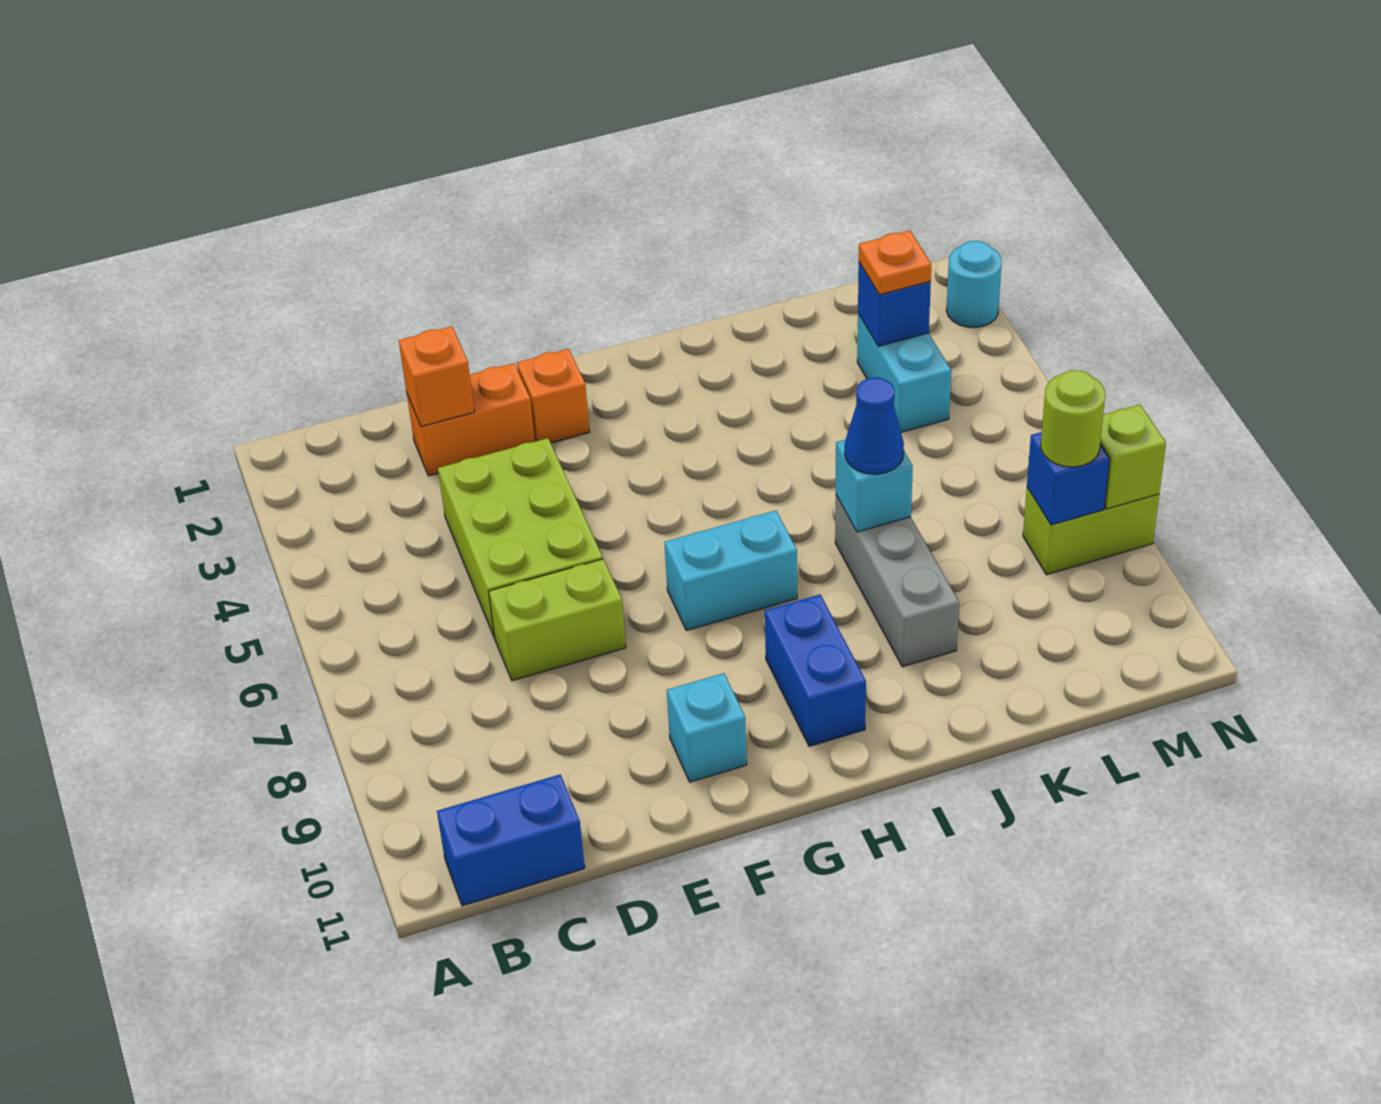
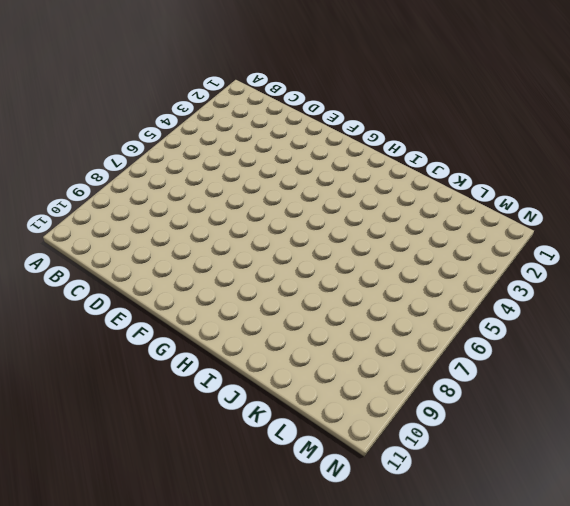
none -> blue brick B11:C11 level 1
none -> orange brick D2:E2 level 1
none -> lime brick D4:E6 level 1

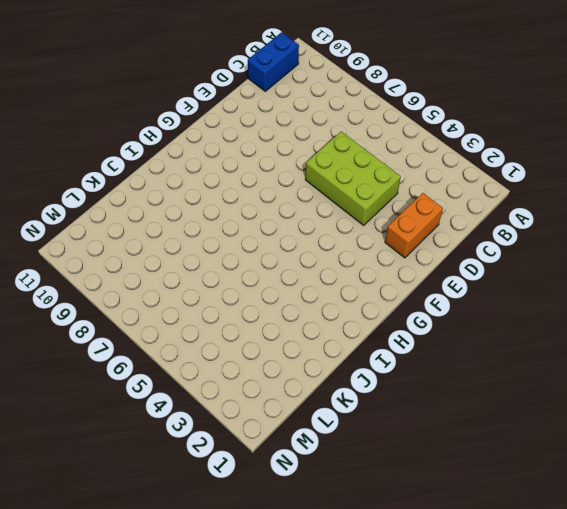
none -> lime brick D7:E7 level 1
none -> orange brick F2 level 1
none -> cyan brick F10 level 1

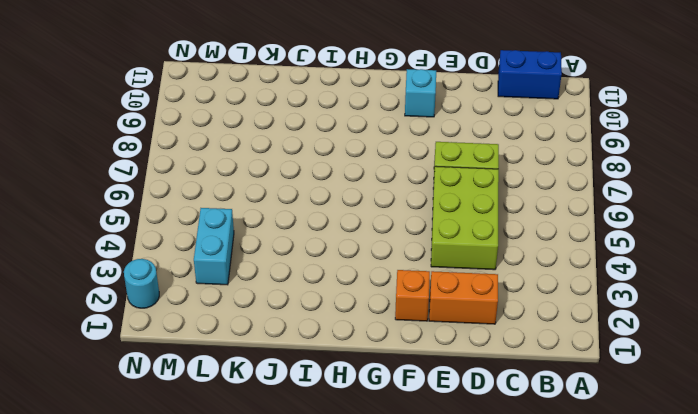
none -> cyan brick G7:H7 level 1
none -> blue brick H9:H10 level 1
none -> grey brick J7:J9 level 1

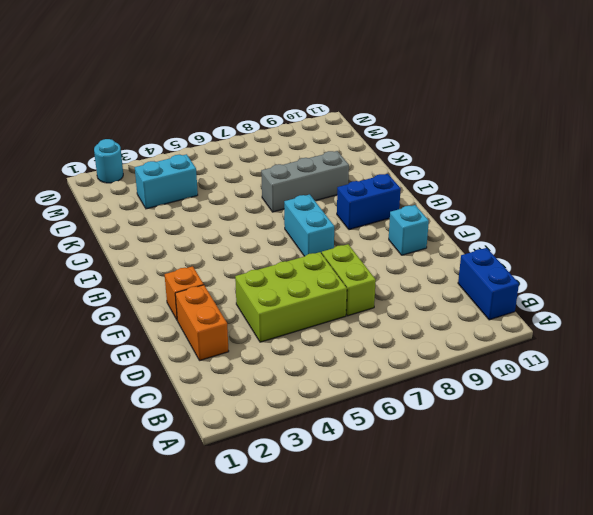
none -> lime brick M8:N8 level 1
none -> orange brick D2 level 2
none -> cyan brick J7 level 2

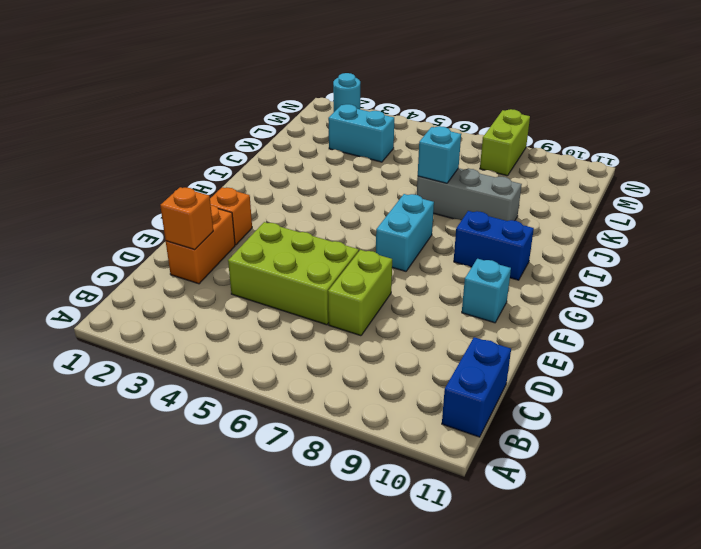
none -> blue brick L3 level 2
none -> blue brick M8 level 2
none -> lime brick N8 level 2

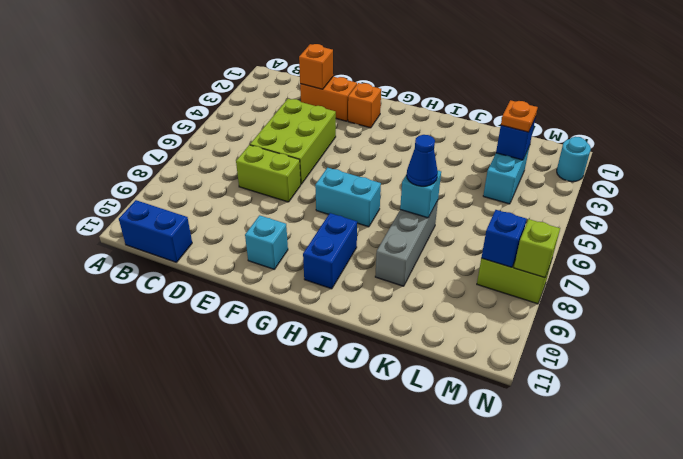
none -> lime round brick M8 level 3

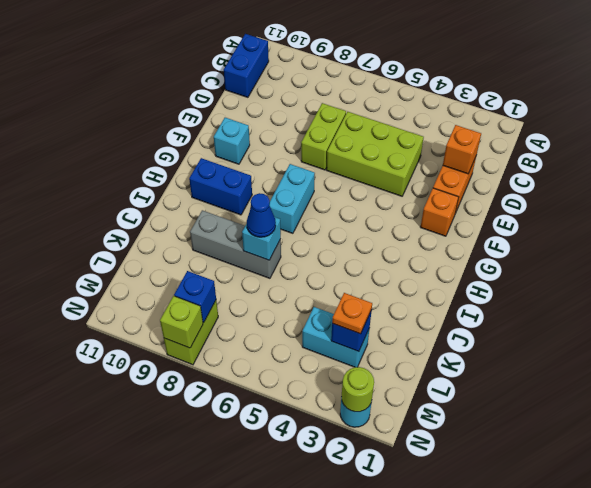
lime round brick N2 level 2 -> lime round brick M8 level 3

